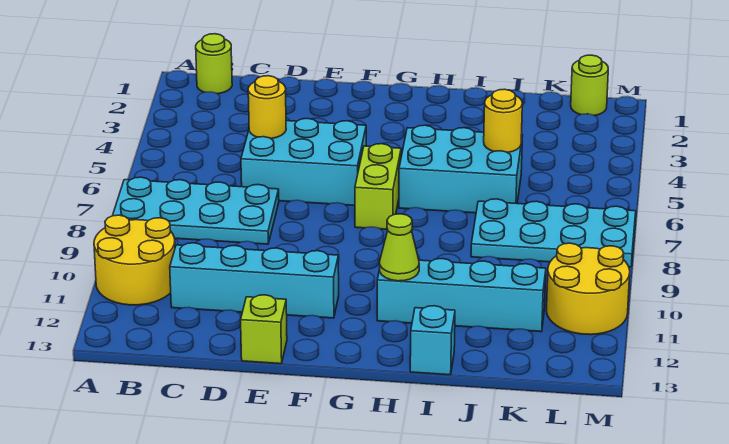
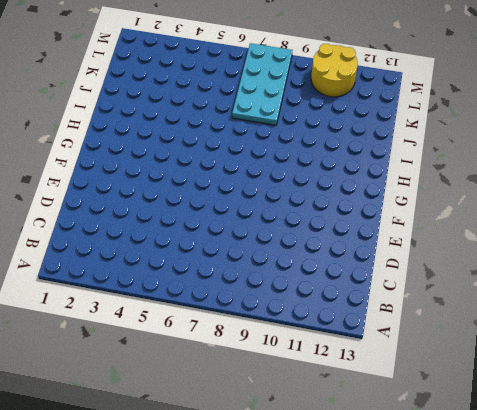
none -> cyan plate A7:D8 level 1
none -> yellow round brick A10:B11 level 1
none -> lime round brick B1 level 1

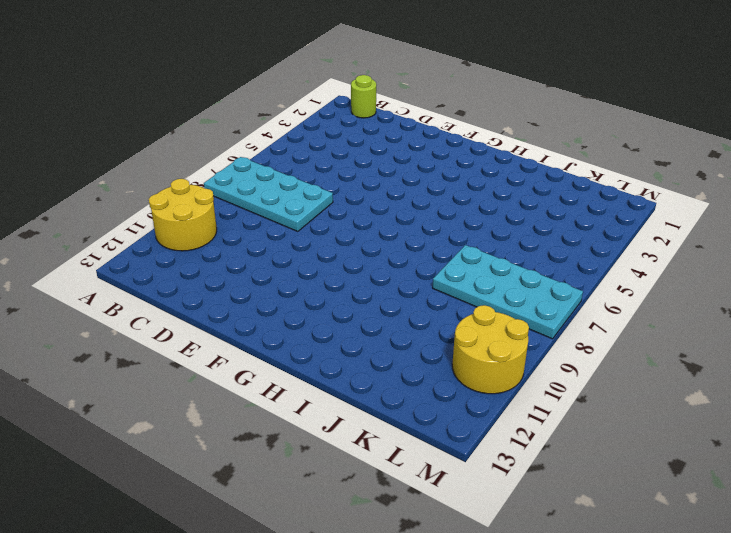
none -> cyan brick C11:F11 level 1
none -> cyan brick D5:F6 level 1
none -> lime brick E13 level 1

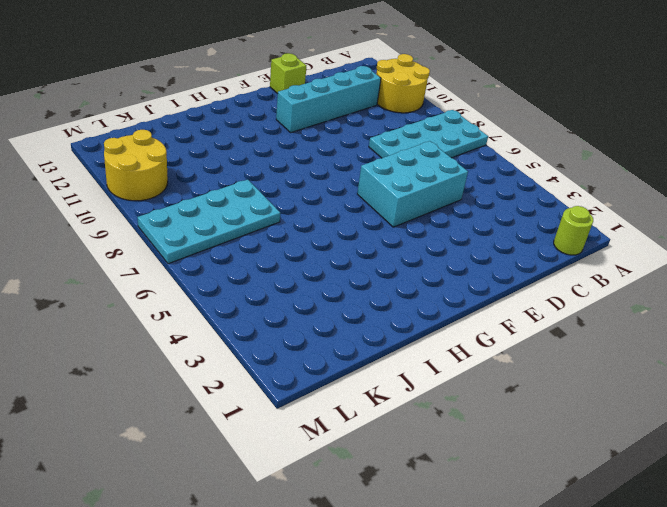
none -> lime brick G6:G7 level 1
none -> cyan brick H5:J6 level 1
none -> cyan brick H11:K11 level 1

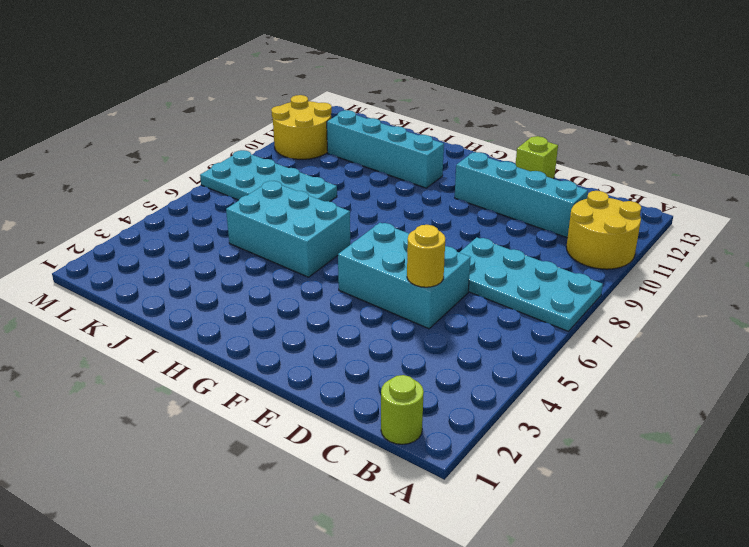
none -> lime brick G6:G7 level 1
none -> cyan brick I13 level 1
none -> lime round brick L1 level 1

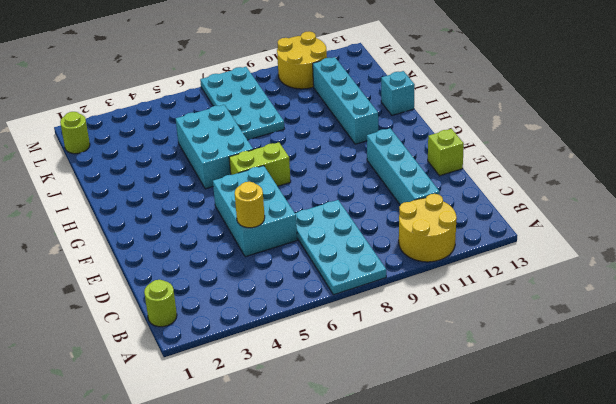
none -> lime cone H11 level 2
none -> yellow round brick J5 level 2

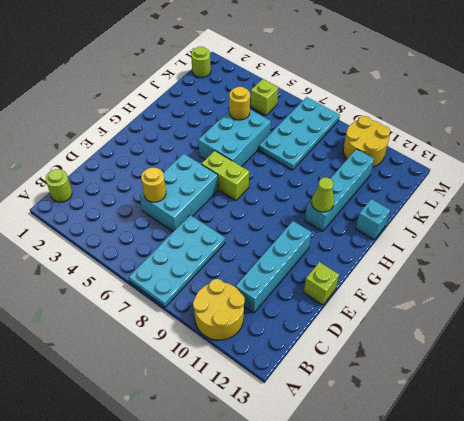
lime brick L5 level 1 -> none

